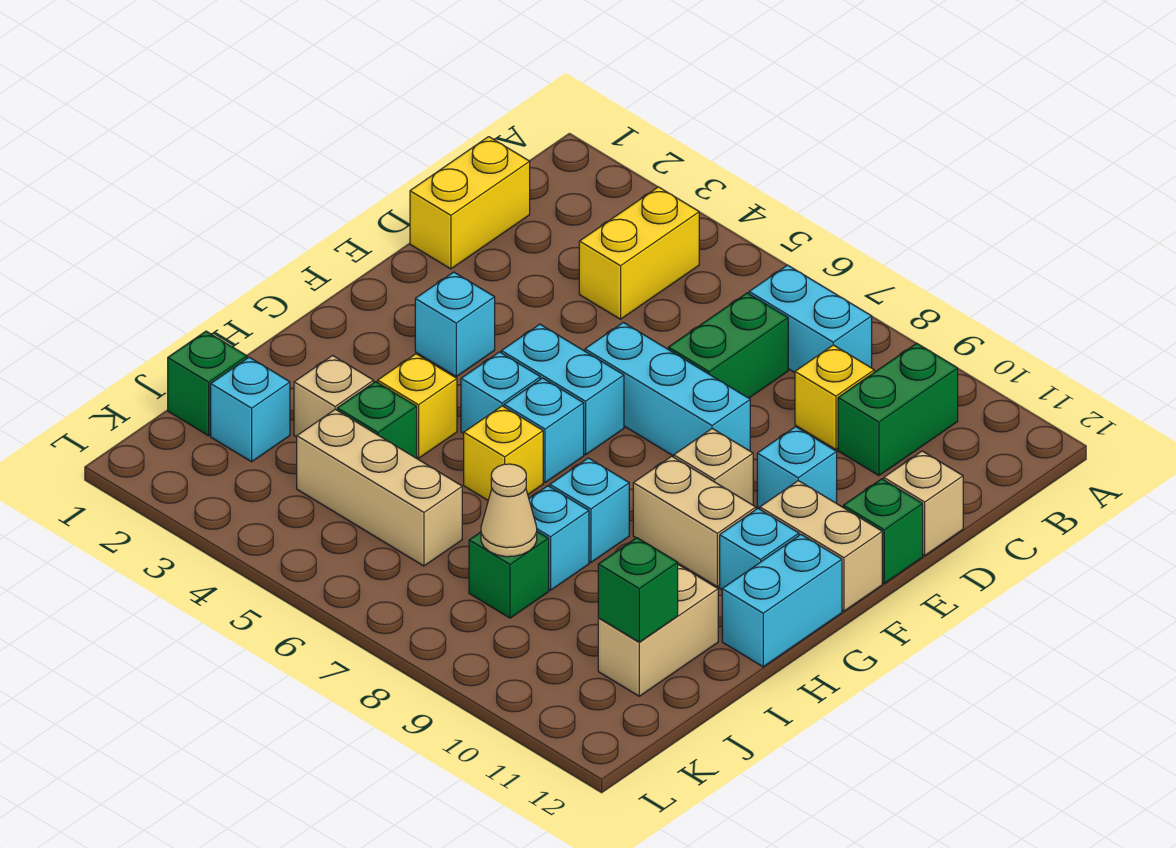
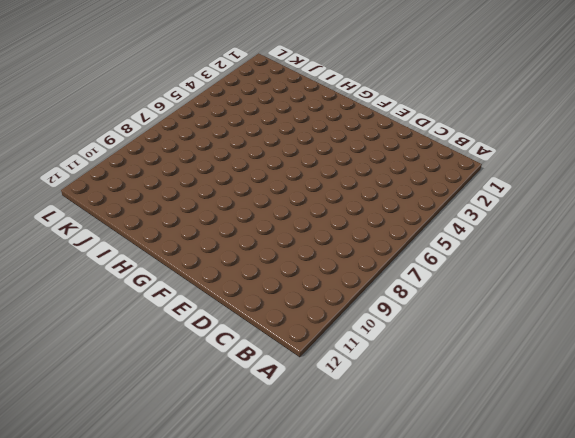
none -> yellow brick B4:C4 level 1
none -> cyan brick B7:B8 level 1
none -> green brick B10:C10 level 1
none -> yellow brick C1:D1 level 1

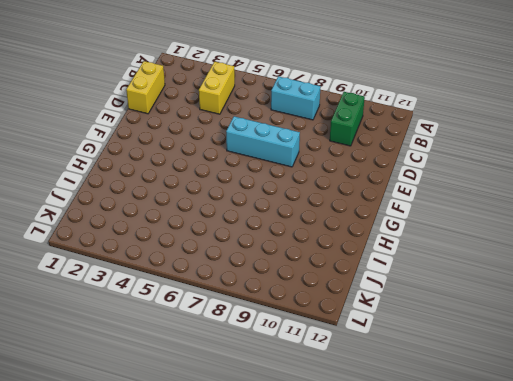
none -> green brick C7:D7 level 1
none -> yellow brick C9 level 1
none -> tan brick D12 level 1
none -> cyan brick E10 level 1

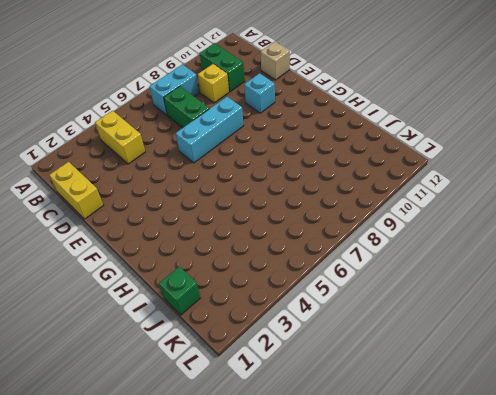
none -> green brick E12 level 1
none -> cyan brick F3 level 1
none -> cyan brick F5:F6 level 1
none -> tan brick F9 level 1

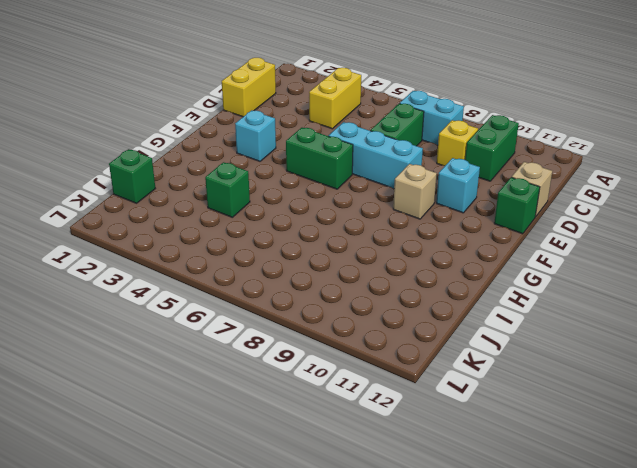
green brick F5:F6 level 1 -> cyan brick F5:F6 level 1
none -> tan brick F11:F12 level 1
none -> cyan brick G5 level 1
none -> cyan brick G6 level 1
none -> tan brick G9:G10 level 1

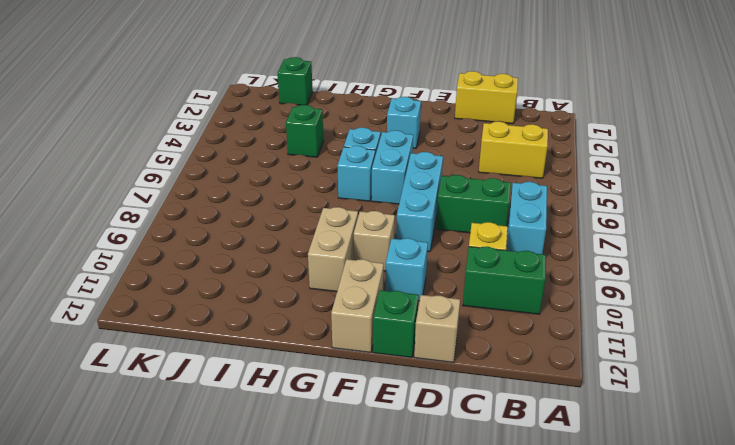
none -> cyan brick G11 level 1
none -> cyan brick G12:H12 level 1
none -> yellow brick H4 level 1
none -> yellow brick H6 level 1

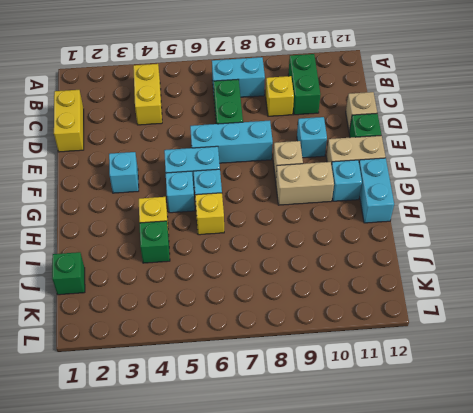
none -> cyan brick H8 level 1
none -> tan brick I3 level 1
none -> cyan brick I8 level 1
none -> tan brick I11:J11 level 1

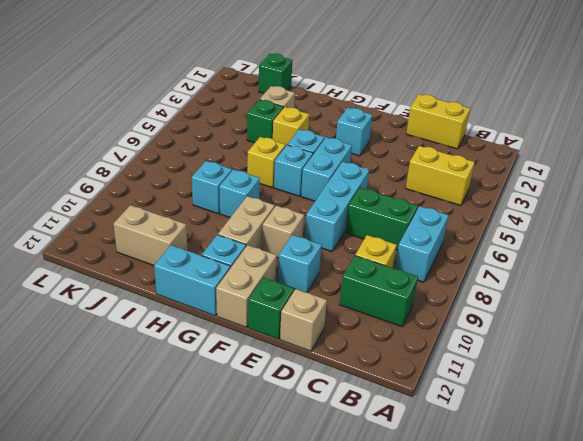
none -> cyan brick J2 level 1
none -> tan brick J4:J6 level 1
none -> green brick J8 level 1
none -> tan cone J8 level 2

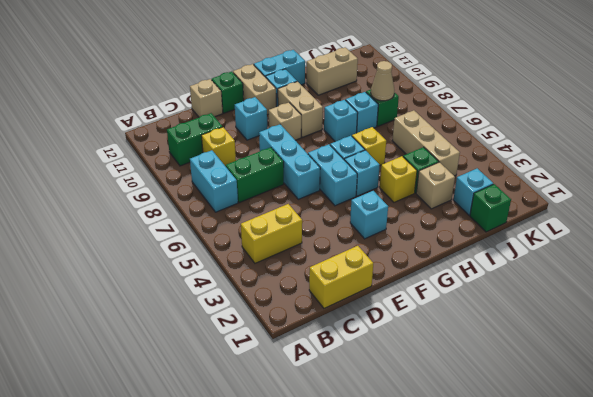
none -> green brick J11 level 2

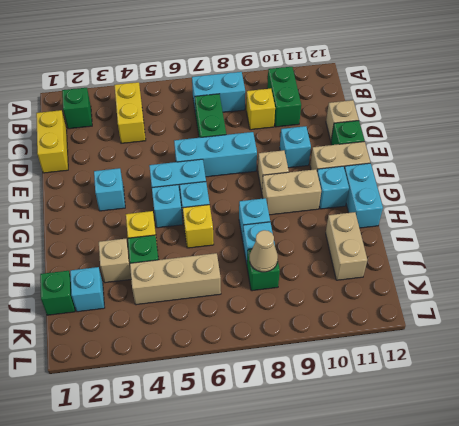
green brick B2 level 1 -> green brick J11 level 2

